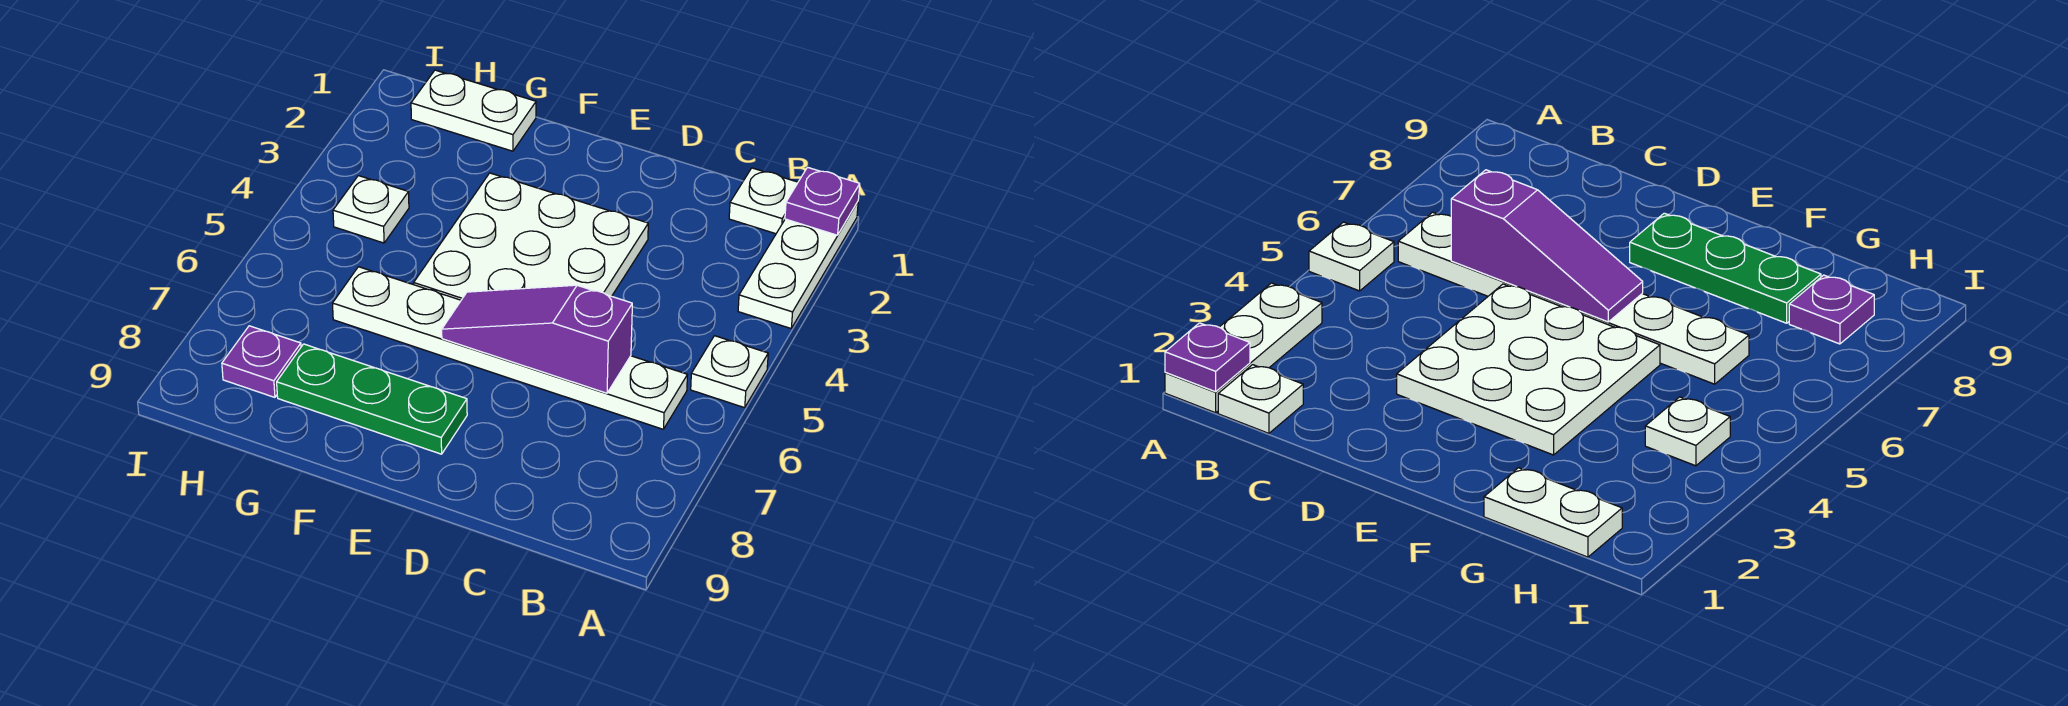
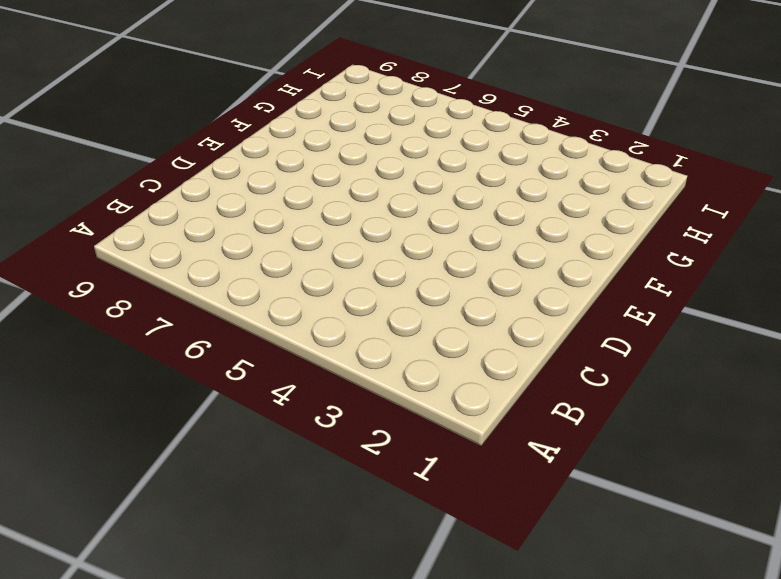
none -> white plate A1:A3 level 1
none -> white plate A5 level 1

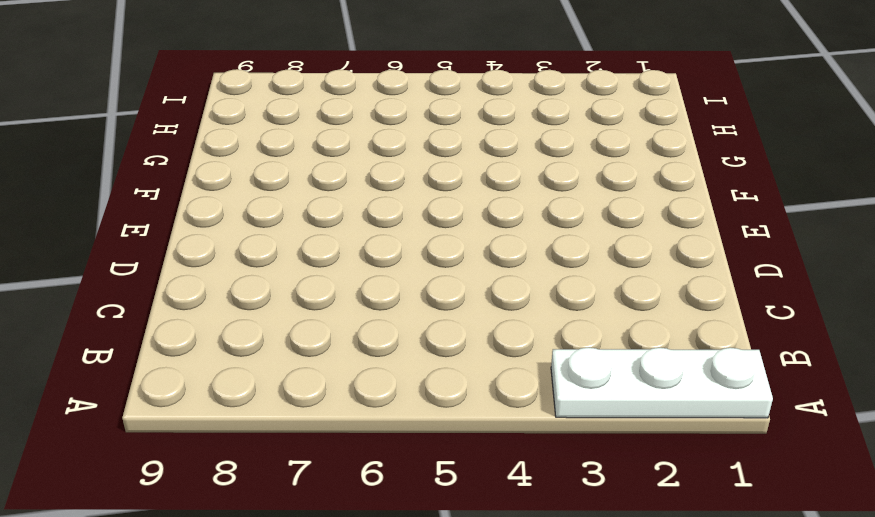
none -> white plate A5 level 1
none -> white plate B1 level 1

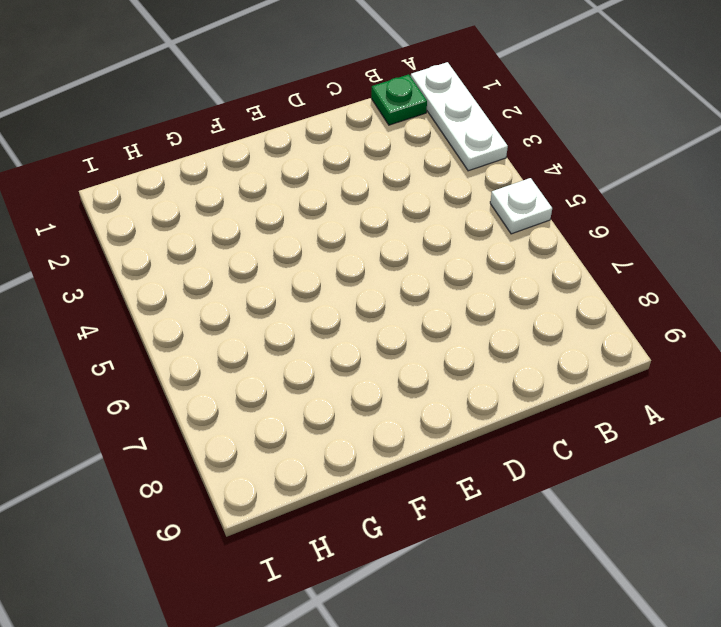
green plate B1 level 1 -> white plate B1 level 1
none -> white plate B6:G6 level 1
none -> white plate D3:F5 level 1

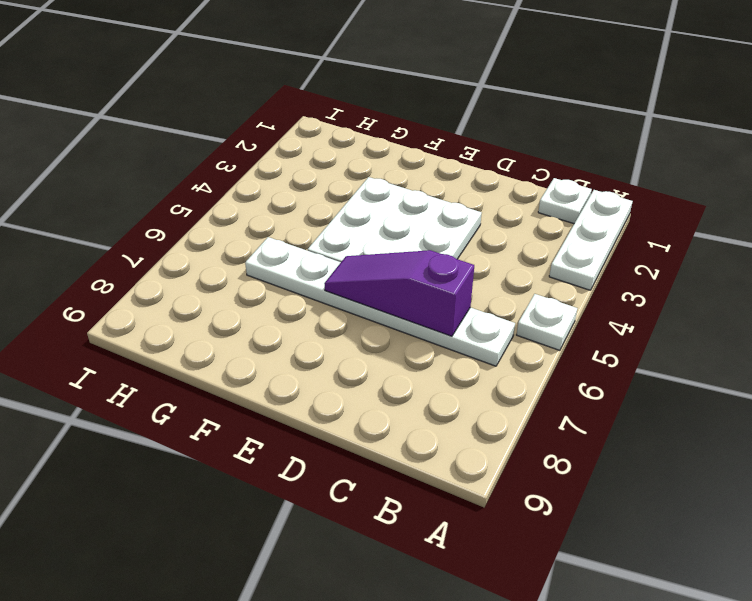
none -> green plate E8:G8 level 1
none -> white plate G1:H1 level 1

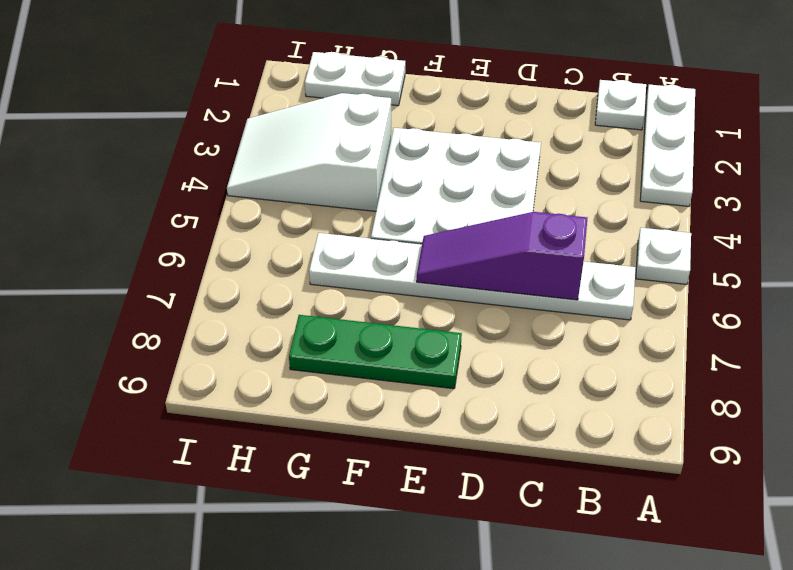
white slope G3:I4 level 1 top G -> white plate H4 level 1
none -> purple plate H8 level 1
none -> purple plate A1 level 2

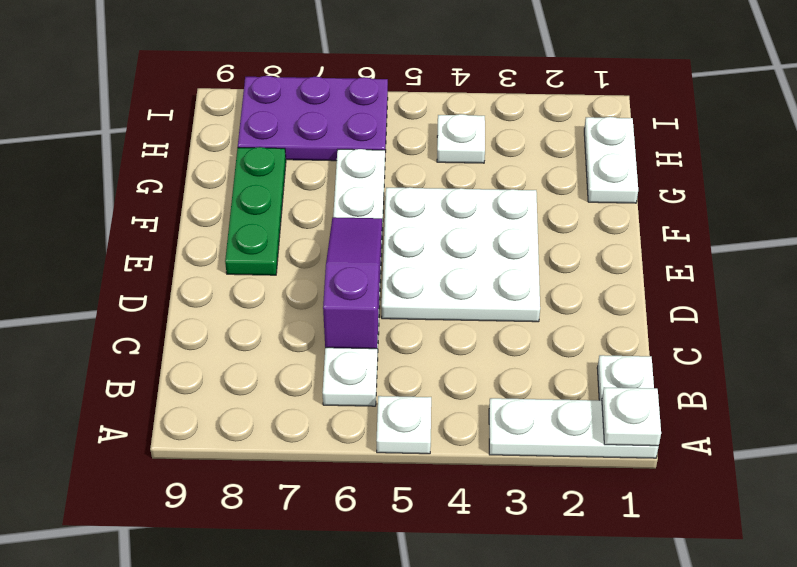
white plate A1 level 2 -> purple plate A1 level 2
purple plate H6:I8 level 1 -> purple plate H8 level 1

